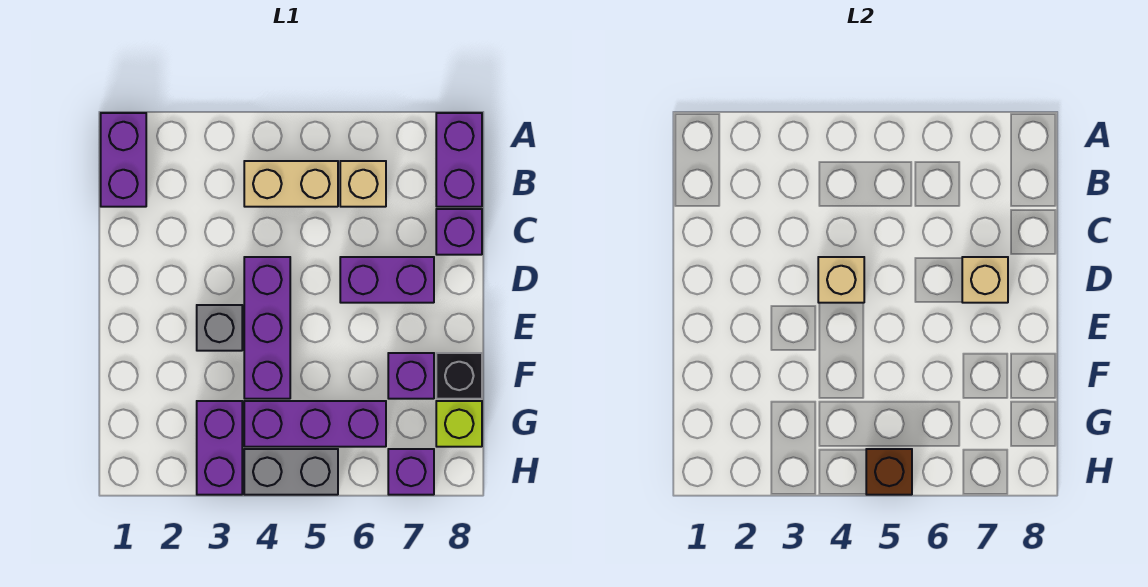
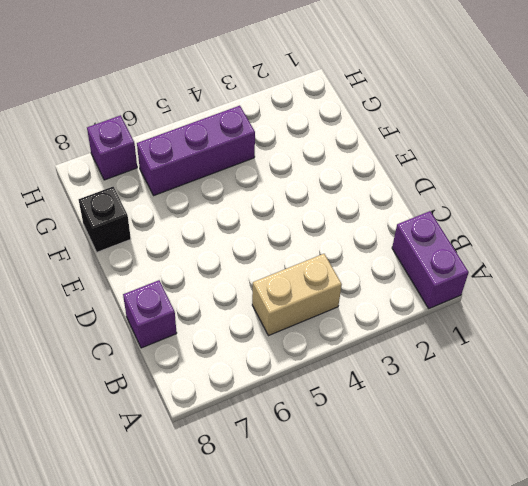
none -> purple brick A8:B8 level 1
none -> tan brick B6 level 1
none -> purple brick D4:F4 level 1

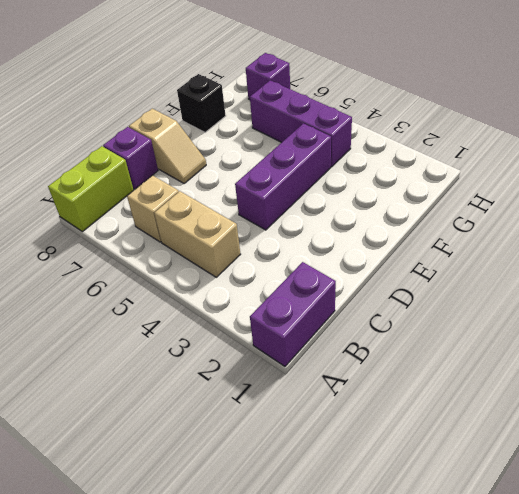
lime brick A8:B8 level 1 -> purple brick A8:B8 level 1
tan slope D7:D8 level 1 top 8 -> purple brick D6:D7 level 1
none -> grey brick E3 level 1
none -> purple brick F7 level 1
none -> purple brick G3:H3 level 1

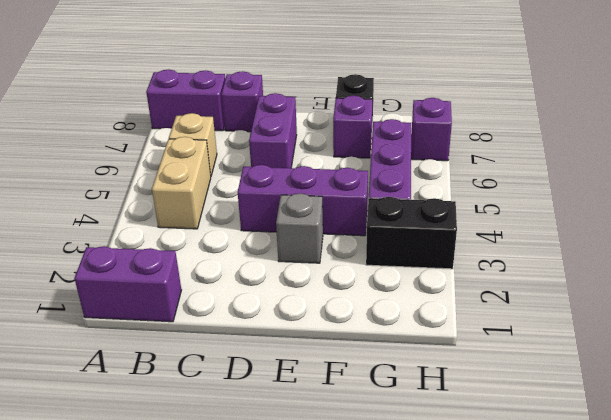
black brick G3:H3 level 1 -> purple brick G3:H3 level 1
none -> lime brick G8 level 1
none -> grey brick H4:H5 level 1
none -> tan brick D4 level 2

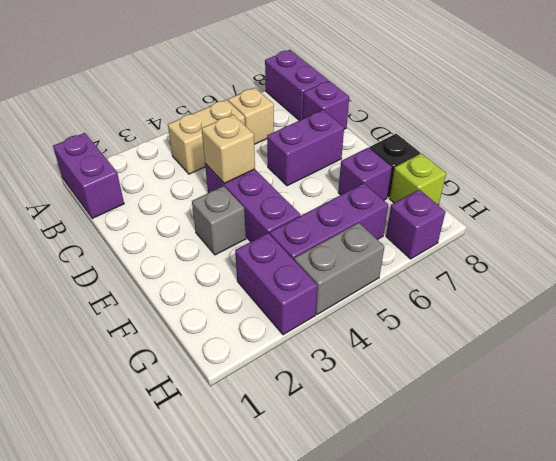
none -> tan brick D7 level 2
none -> brown brick H5 level 2

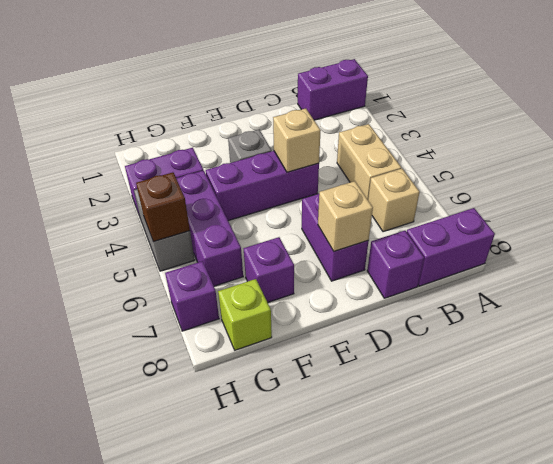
none -> black brick F8 level 1

